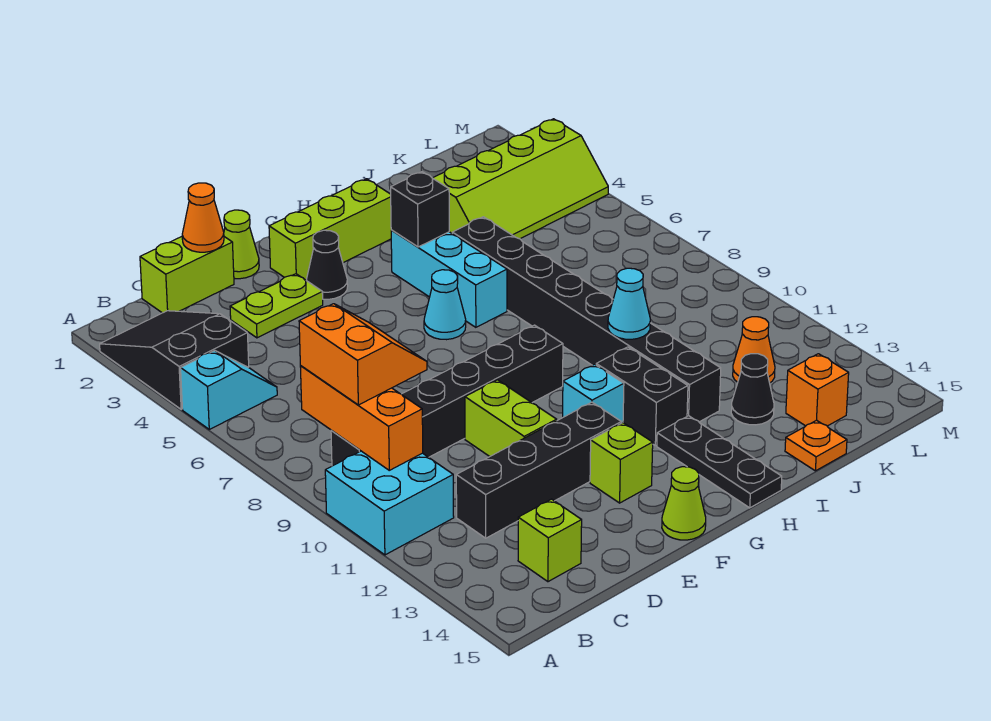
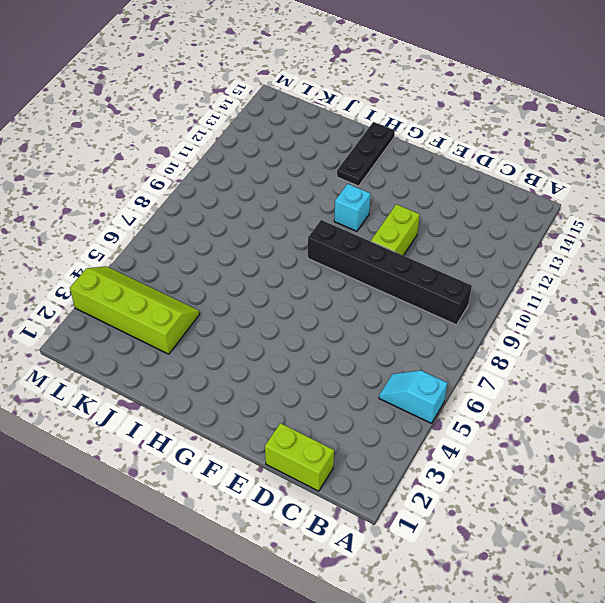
none -> black slope A2:B4 level 1 top 4
none -> cyan brick A10:B11 level 1
none -> black brick C12:F12 level 1
none -> lime brick C14 level 1

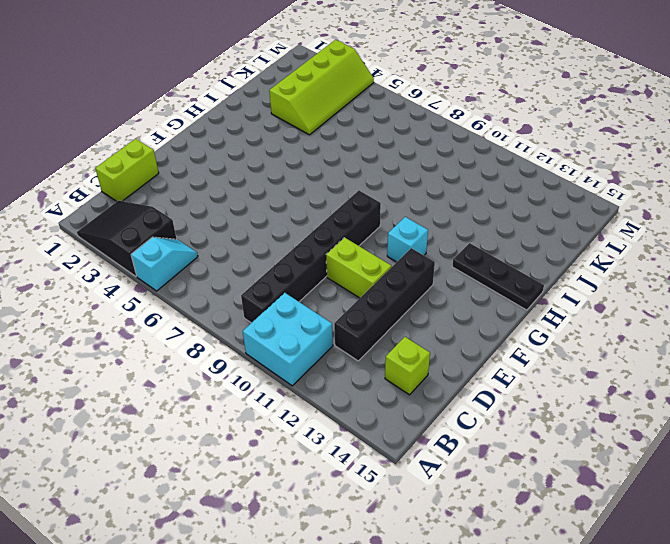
none -> lime plate D3:E3 level 1
none -> lime cone E1 level 1
none -> lime brick F2:H2 level 1
none -> black cone F3 level 1

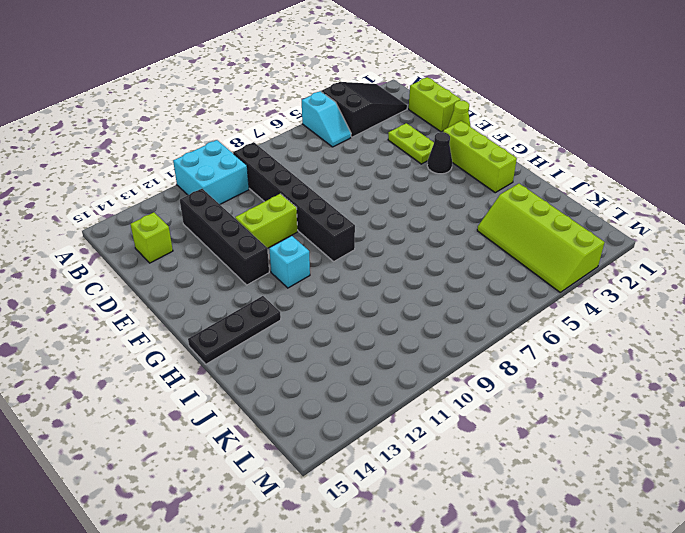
none -> lime brick F13 level 1
none -> lime cone F15 level 1
none -> cyan cone G6 level 1
none -> cyan brick H4:H6 level 1

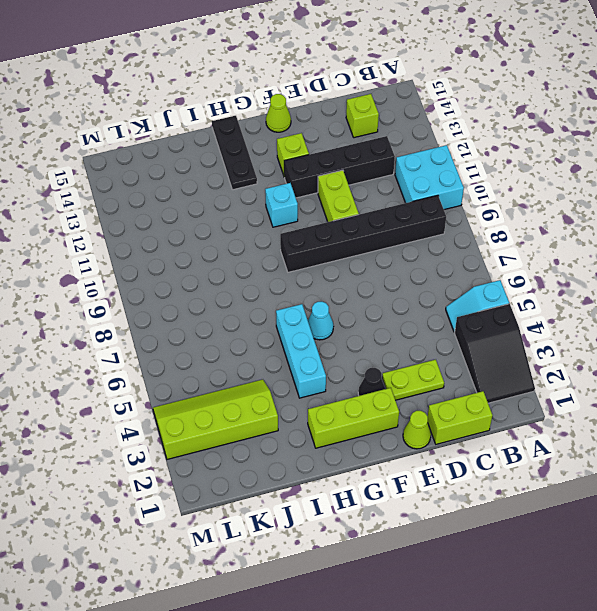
none -> black brick H11:H12 level 1
none -> black brick I5:I12 level 1
none -> black cone J13 level 1
none -> orange plate J15 level 1

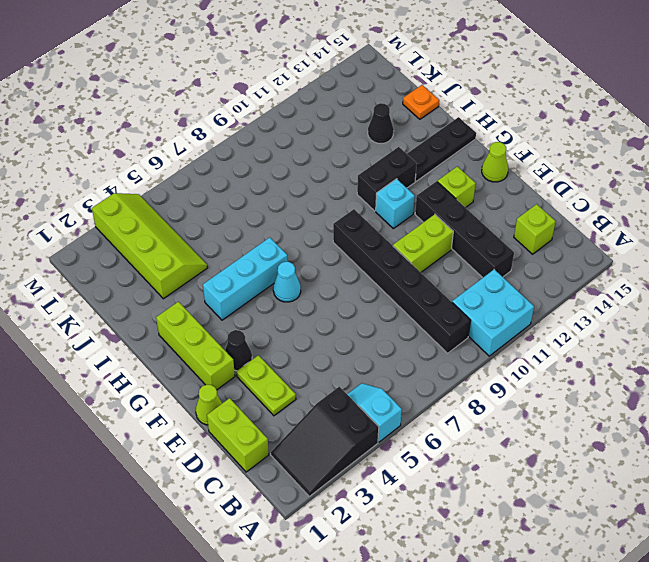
none -> black brick I5:I12 level 1
none -> orange cone K12 level 1
none -> orange brick K14 level 1
none -> orange brick B8:B10 level 2

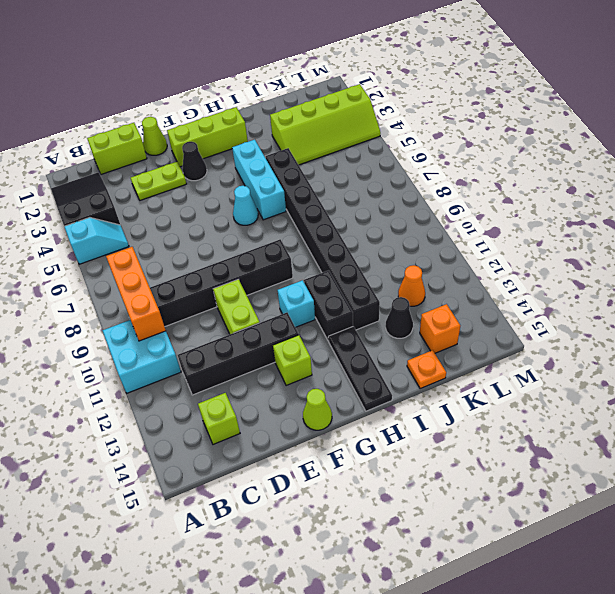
none -> orange cone D1 level 2
none -> black brick H4 level 2
none -> cyan cone I10 level 2
none -> orange slope B8:C9 level 3 top B

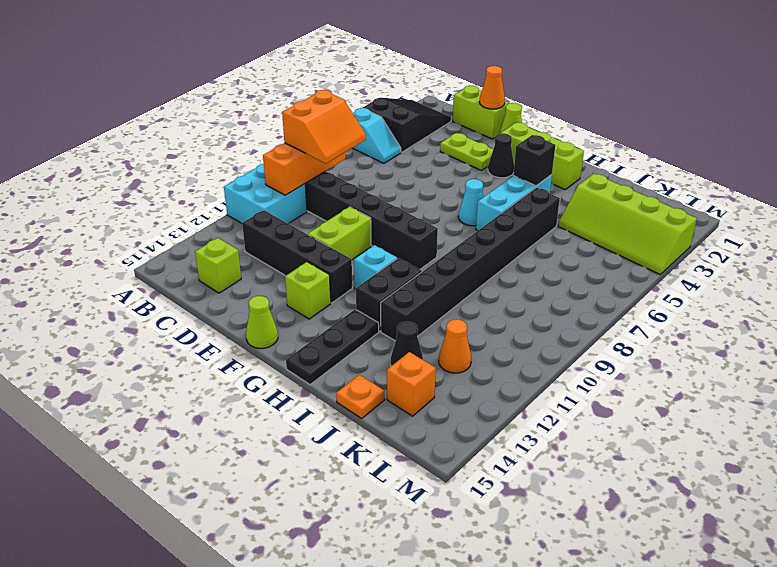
none -> cyan cone I10 level 2

